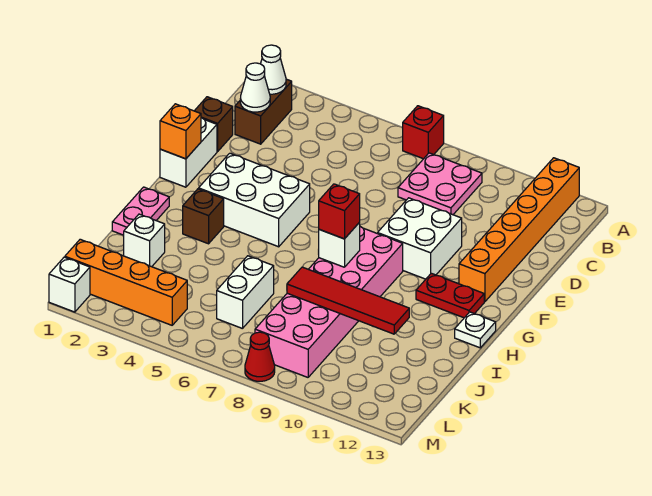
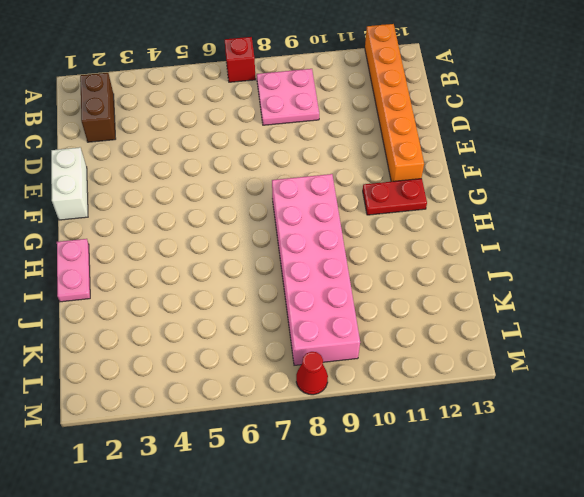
none -> brown brick D1 level 1
none -> white brick E9:F10 level 1
none -> white brick F3:G5 level 1

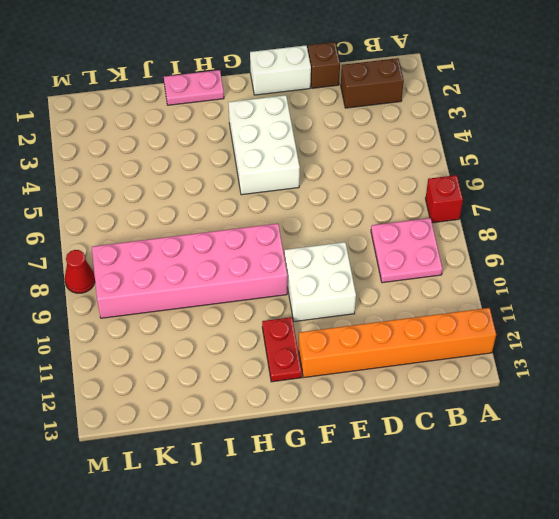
none -> brown brick H3 level 1
none -> white plate H13 level 1
none -> white brick J2 level 1

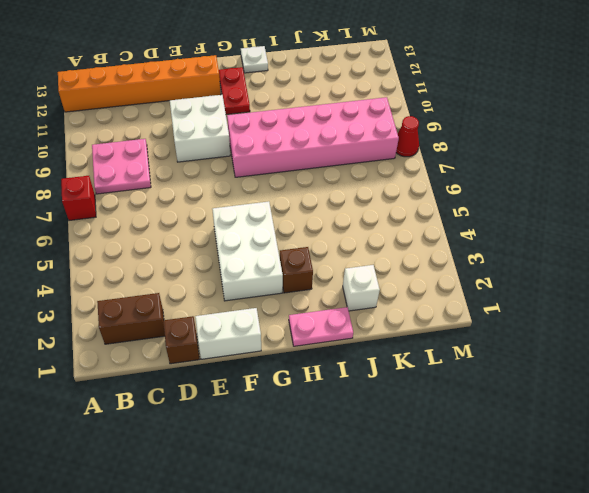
none -> white brick J6:K6 level 1
none -> orange brick L1:L4 level 1
none -> white brick M1 level 1

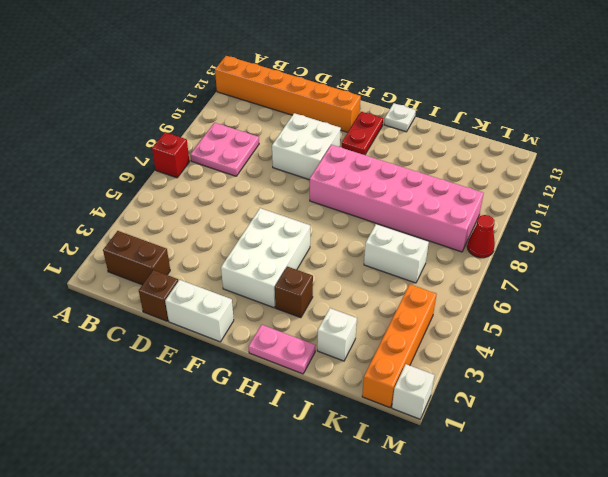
none -> white cone B2 level 2
none -> white cone C2 level 2
none -> orange brick F1 level 2

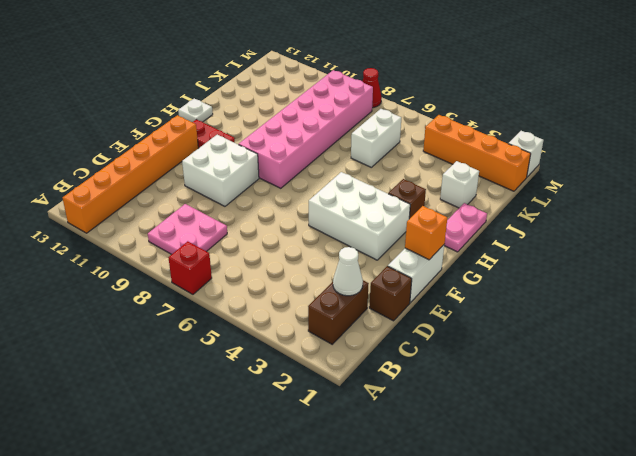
none -> white cone B2 level 2
none -> white brick H8 level 2
none -> red tile J8:J11 level 2

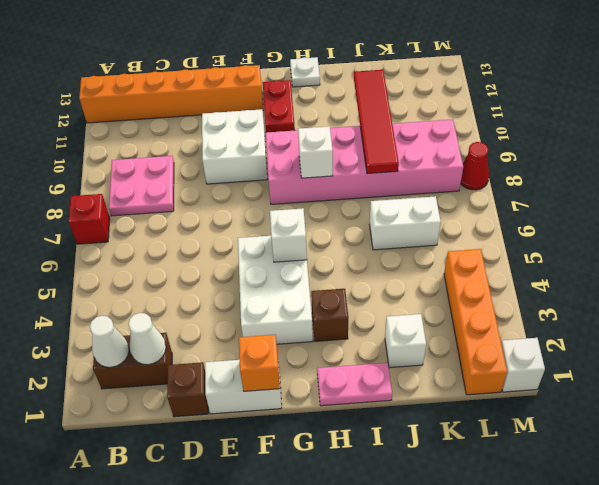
white brick G5 level 2 -> none
none -> red brick H8 level 3

